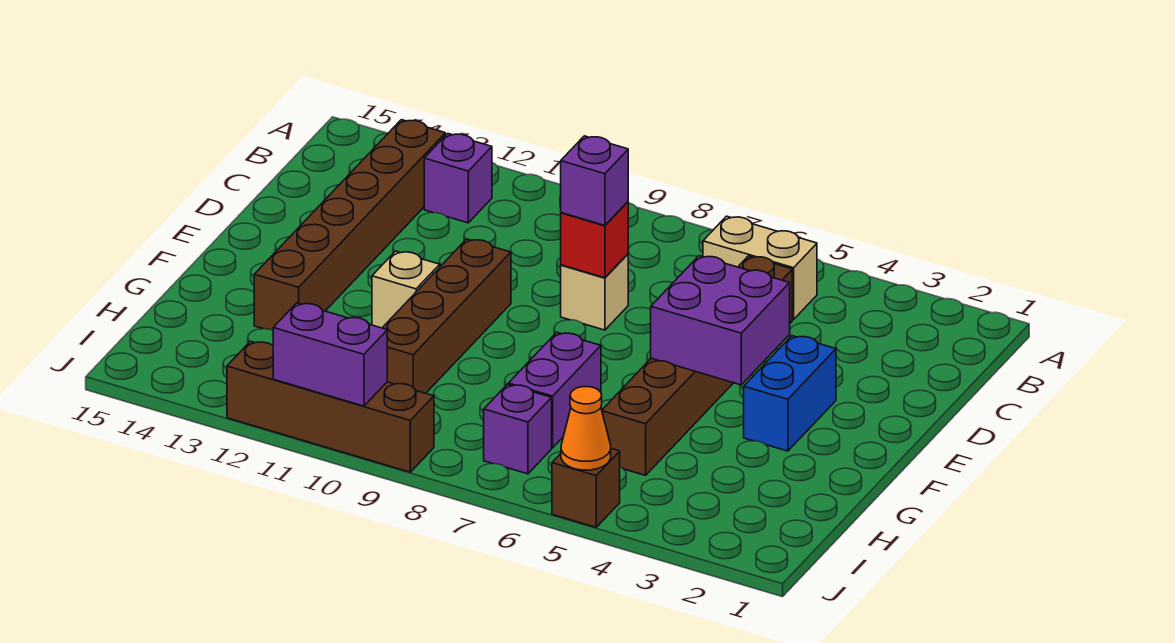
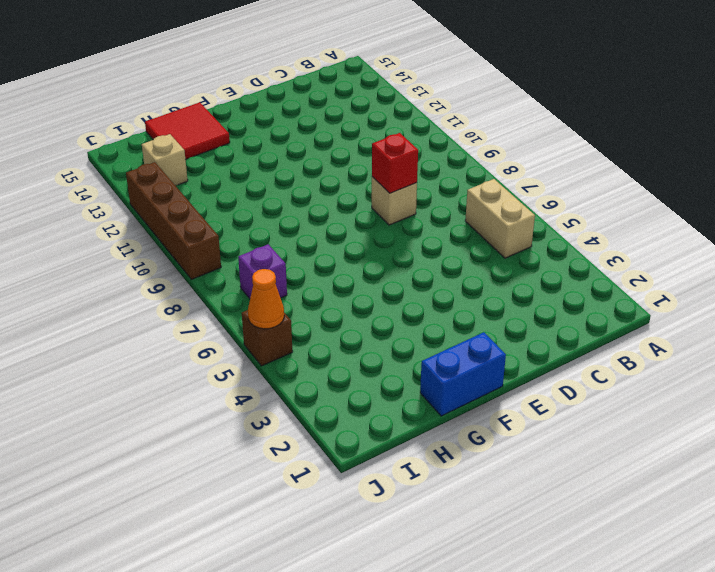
blue brick F1:G1 level 1 -> blue brick E3:F3 level 1
red tile G14:H15 level 1 -> none
tan brick I13 level 1 -> tan brick F11 level 1
none -> purple brick B12 level 1
none -> brown brick B13:G13 level 1
none -> brown brick C5:H5 level 1

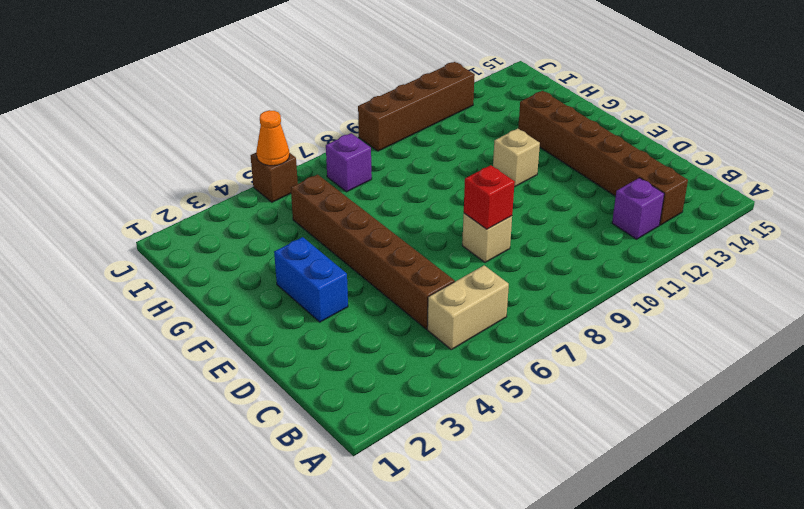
none -> brown brick E10:H10 level 1
none -> purple brick G7:H7 level 1
none -> purple brick E4:F5 level 2

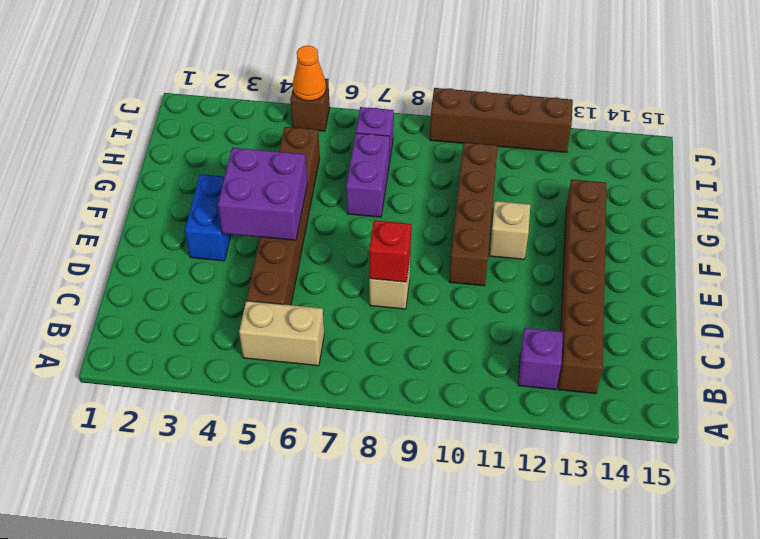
none -> purple brick J10:J11 level 2
none -> purple brick D8 level 3

